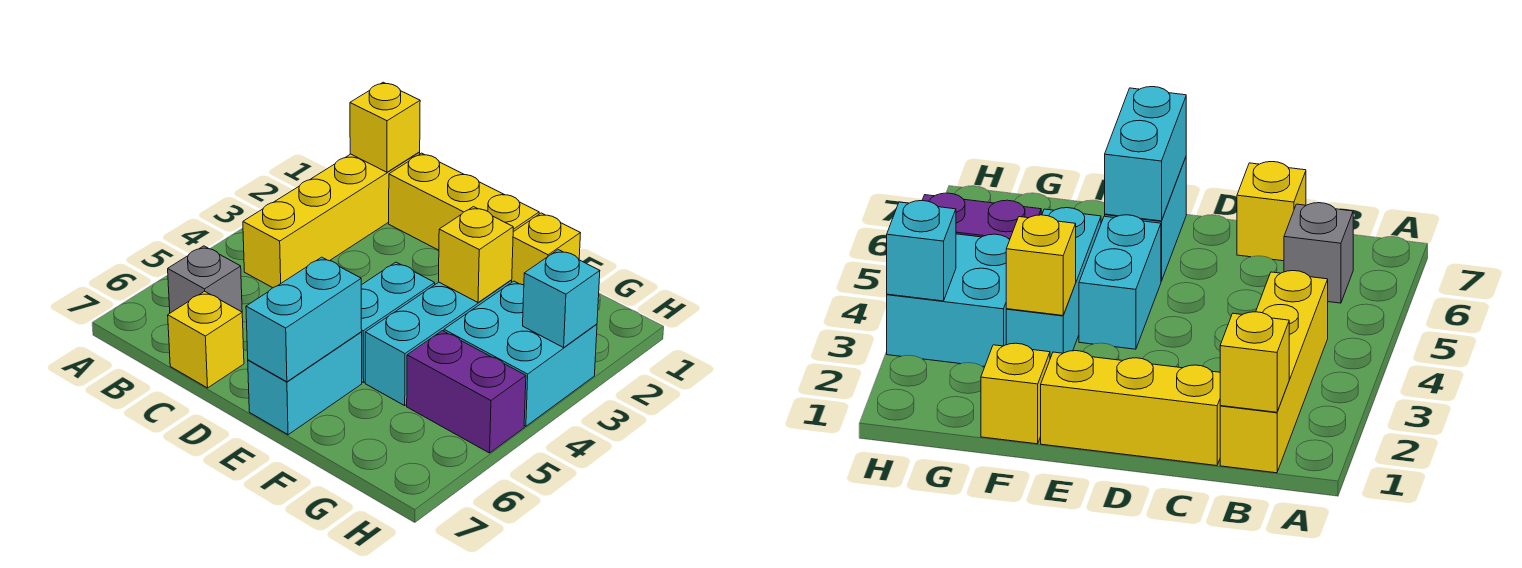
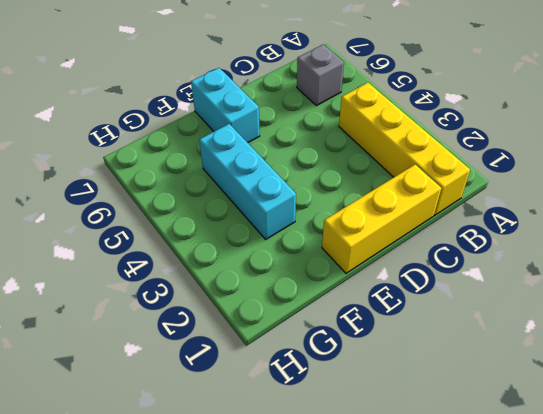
none -> yellow brick C7 level 1
none -> cyan brick E4:E5 level 1
none -> yellow brick F1 level 1

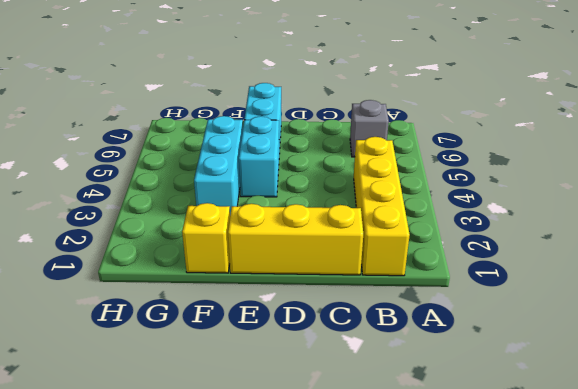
none -> yellow brick C7 level 1
none -> cyan brick G3:H4 level 1
none -> purple brick G5:H5 level 1

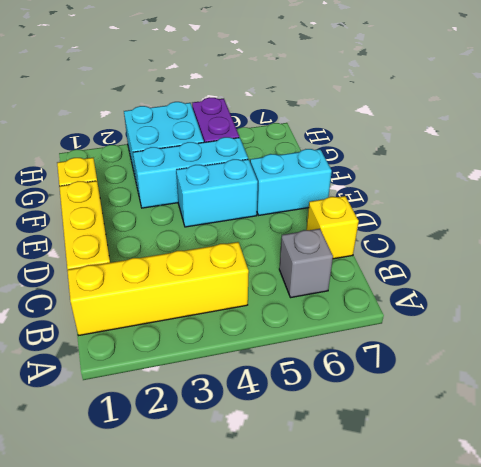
none -> yellow brick B1 level 2
none -> cyan brick E6:E7 level 2
none -> yellow brick F3 level 2

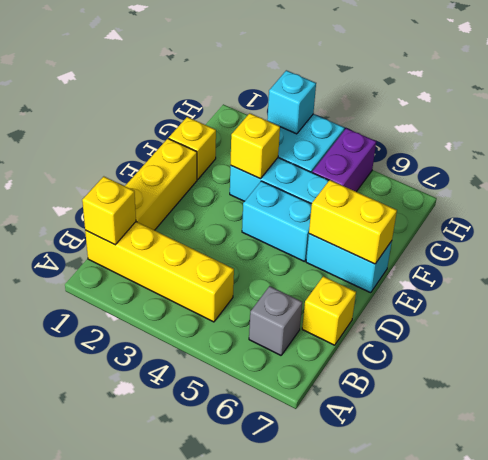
yellow brick E6:E7 level 2 -> cyan brick E6:E7 level 2

